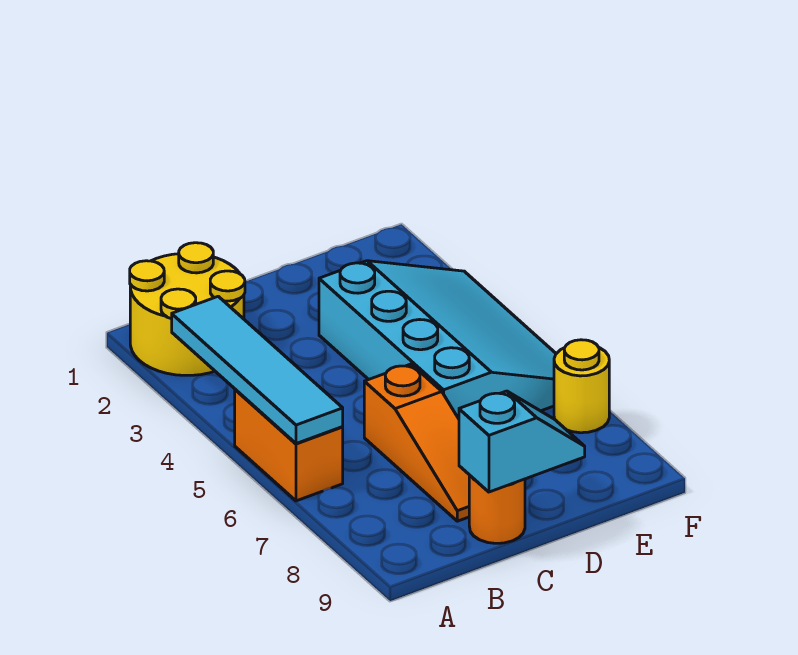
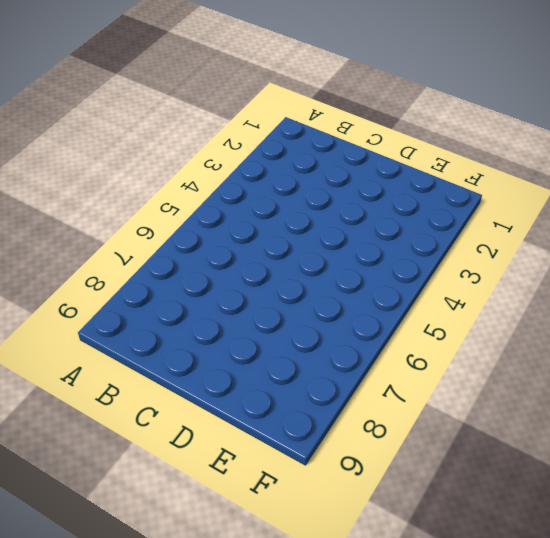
none -> yellow round brick A1:B2 level 1
none -> orange brick A5:A6 level 1

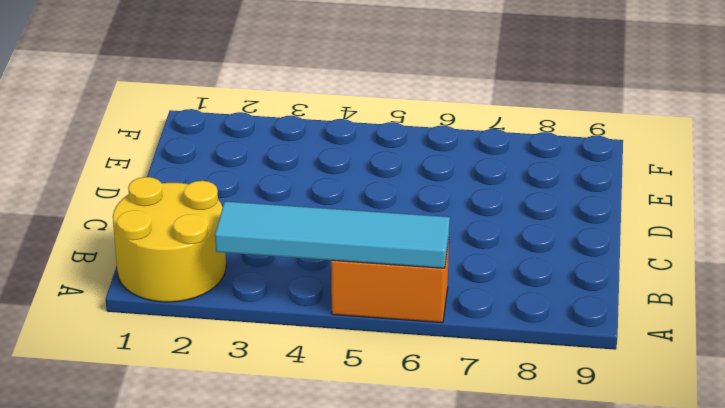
none -> orange slope C6:C8 level 1 top 6
none -> orange round brick C9 level 1

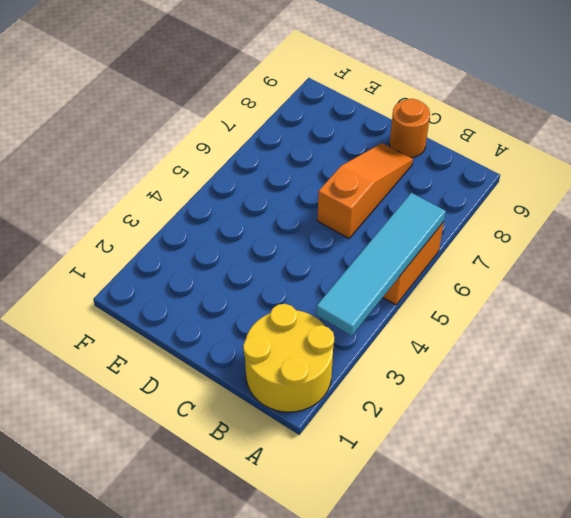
none -> cyan slope D3:F6 level 1 top D
none -> yellow round brick F7 level 1

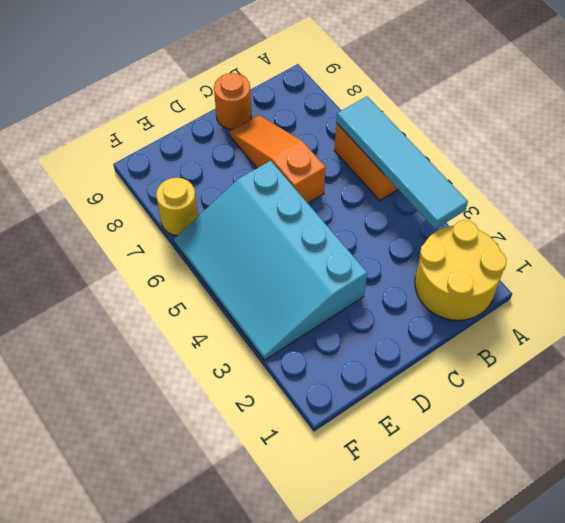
none -> cyan slope C9:D9 level 2 top C

